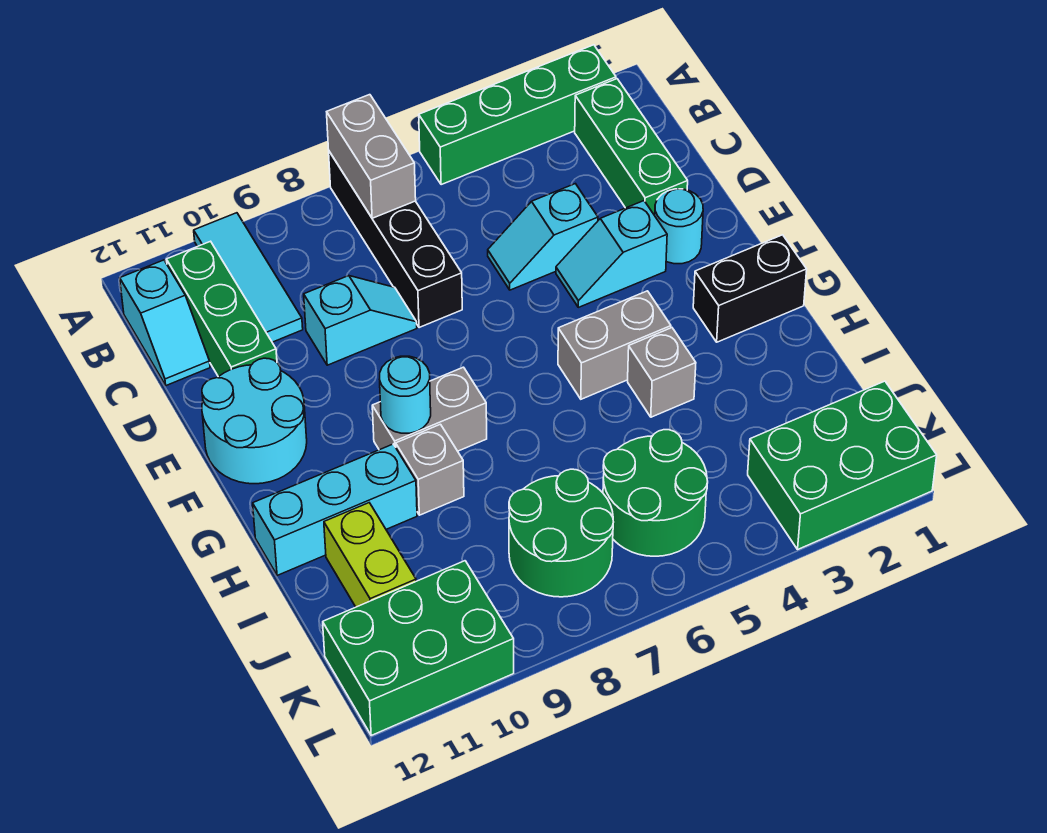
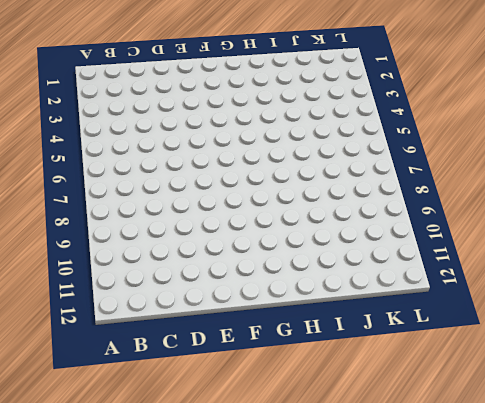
none -> green brick A2:A5 level 1
none -> black brick A7:D7 level 1
none -> cyan tile A10:C10 level 1

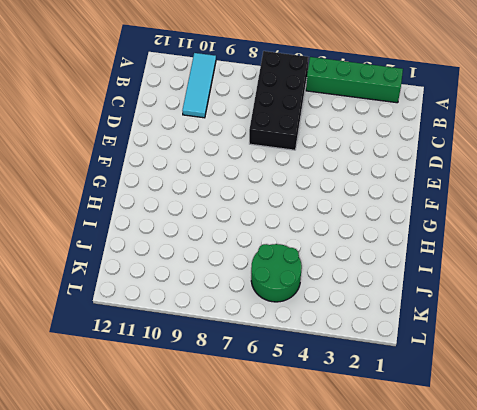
black brick A6:D7 level 1 -> black brick A7:D7 level 1
none -> green brick B2:D2 level 1
none -> green brick B11:D11 level 1
none -> cyan slope B12:C12 level 1 top B

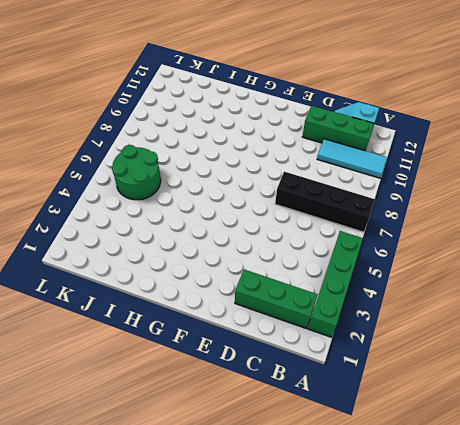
none -> cyan slope D4:D5 level 1 top 4
none -> cyan slope D8:D9 level 1 top 9
none -> cyan round brick E2 level 1

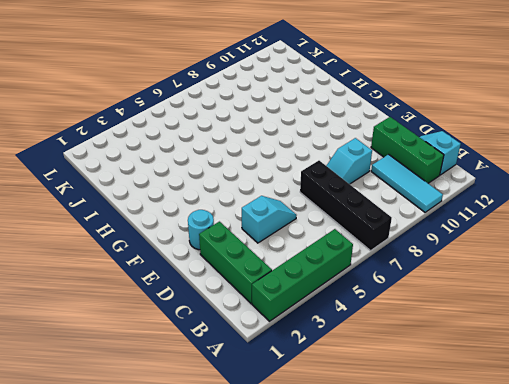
none -> cyan slope E3:E4 level 1 top 3
none -> cyan round brick E11:F12 level 1
none -> black brick G1:G2 level 1

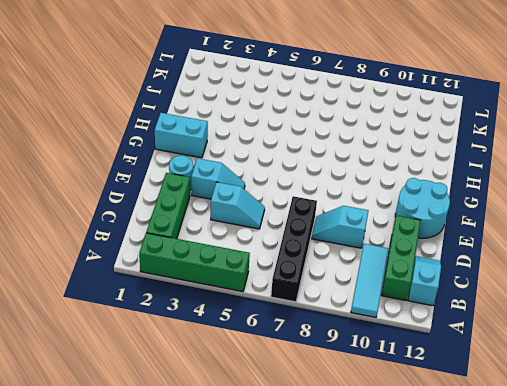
cyan brick G1:G2 level 1 -> black brick G1:G2 level 1
none -> grey brick G4:G5 level 1
none -> grey brick G8:G9 level 1
none -> grey brick H4 level 1

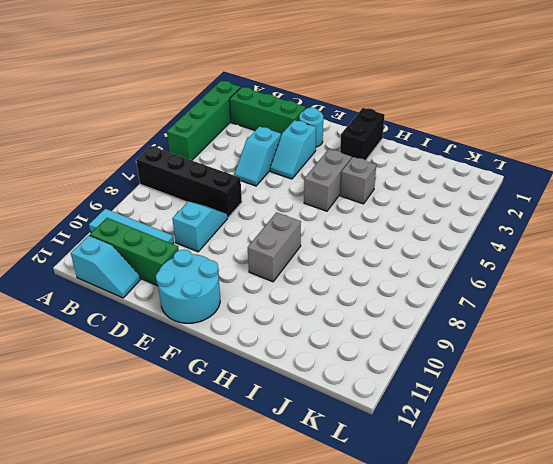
none -> grey brick H9 level 1
none -> cyan brick H10:H12 level 1
none -> lime brick I11:J11 level 1

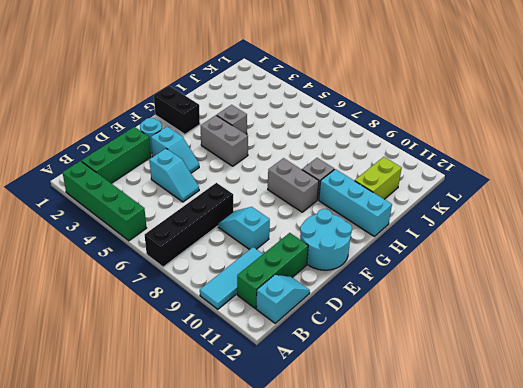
none -> green round brick J5:K6 level 1
none -> green round brick J7:K8 level 1
none -> green brick K1:L3 level 1

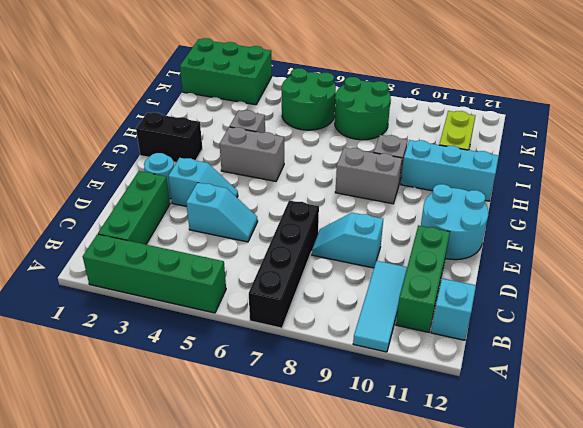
none -> green brick K10:L12 level 1
none -> grey brick A7:B7 level 2
none -> cyan round brick G9 level 2

